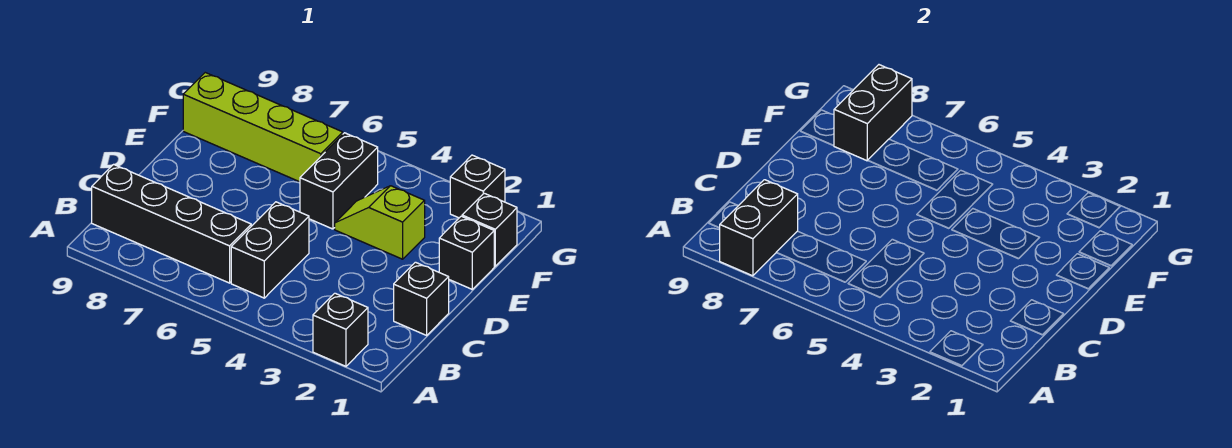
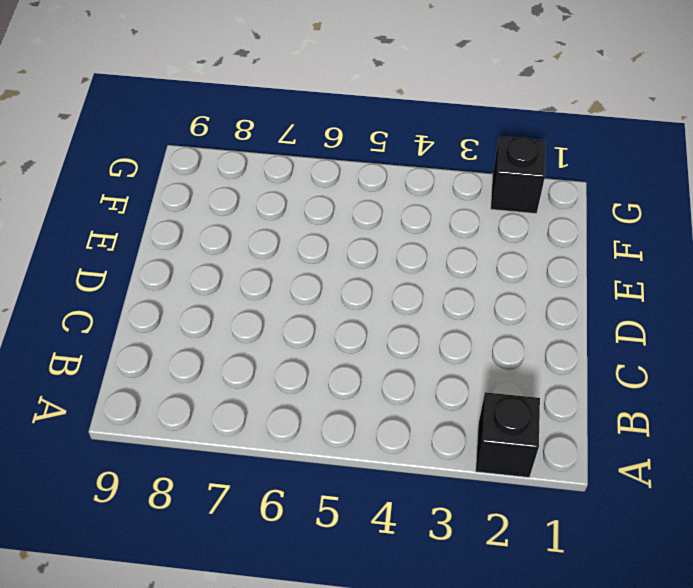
none -> black brick B5:C5 level 1
none -> black brick B6:B9 level 1
none -> black brick C1 level 1

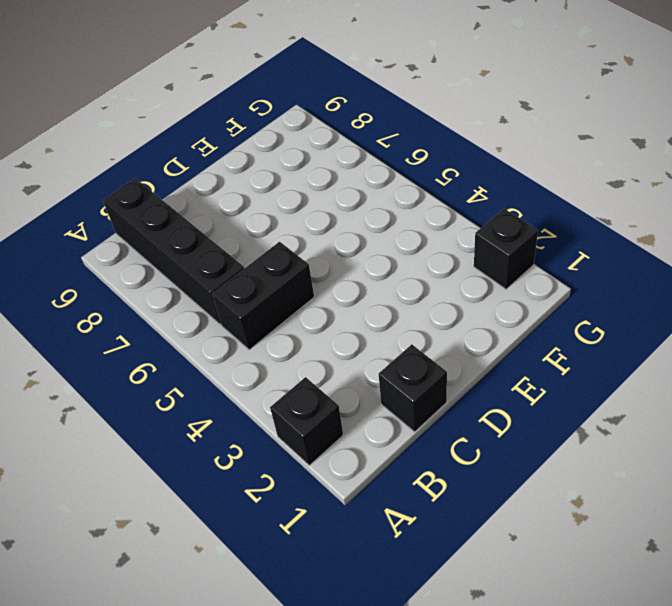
none -> black brick E1 level 1
none -> lime slope E3:E4 level 1 top 3
none -> black brick E5:F5 level 1

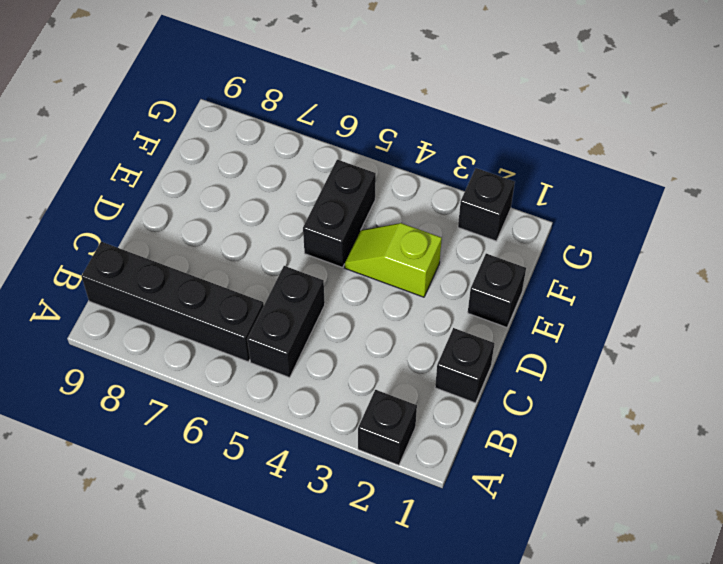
none -> black brick F1 level 1
none -> lime brick F6:F9 level 1
none -> black brick A8:B8 level 2

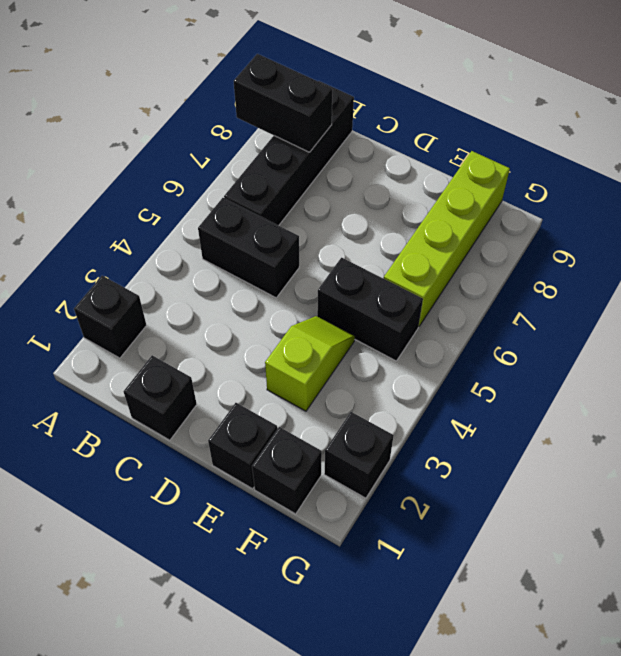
none -> black brick F8:G8 level 2

